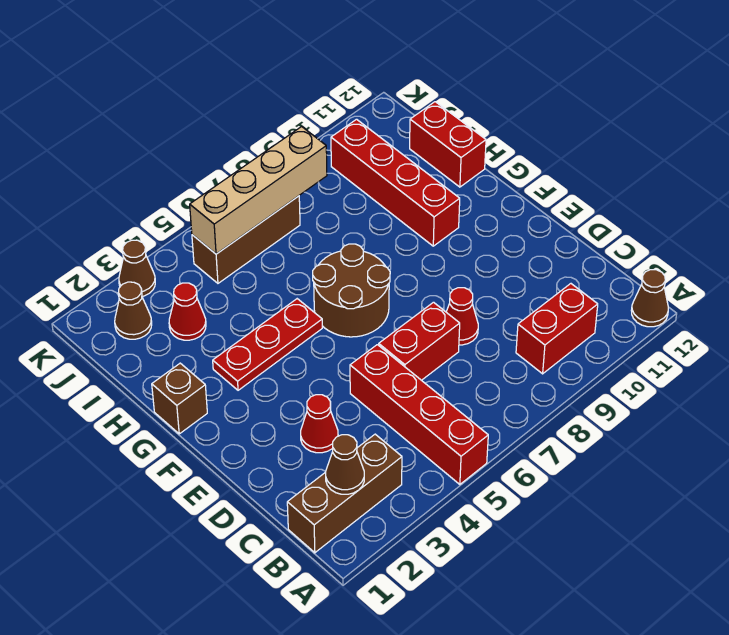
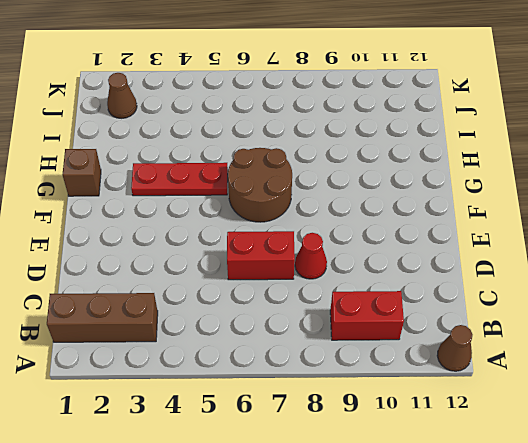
none -> red brick A5:D5 level 1
none -> red cone D3 level 1
none -> red brick G10:J10 level 1

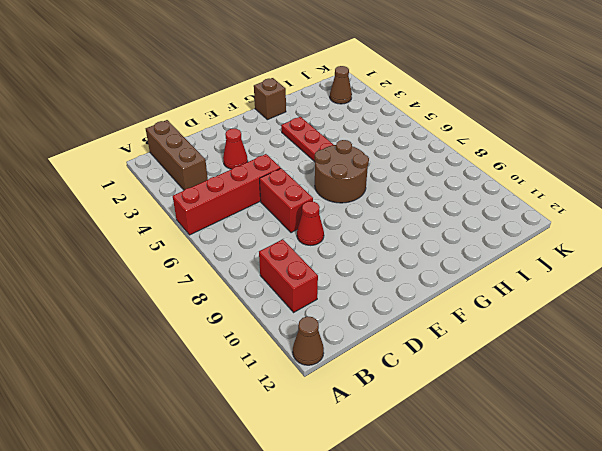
none -> red brick G10:J10 level 1
none -> red brick H12:I12 level 1
none -> red cone I3 level 1

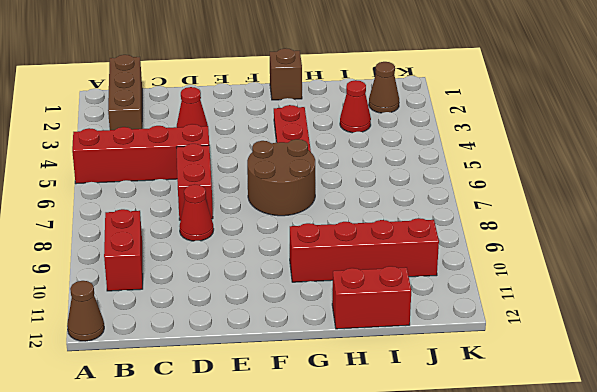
none -> brown brick J5:J7 level 1
none -> brown cone K3 level 1
none -> brown cone B2 level 2

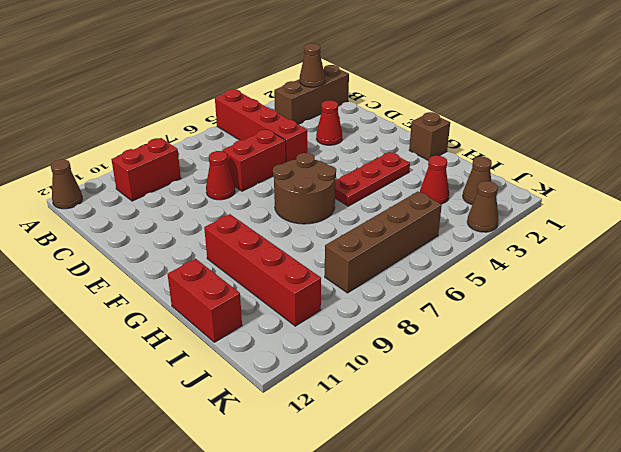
brown brick J5:J8 level 1 -> brown brick J5:J7 level 1
none -> tan brick J5:J8 level 2

